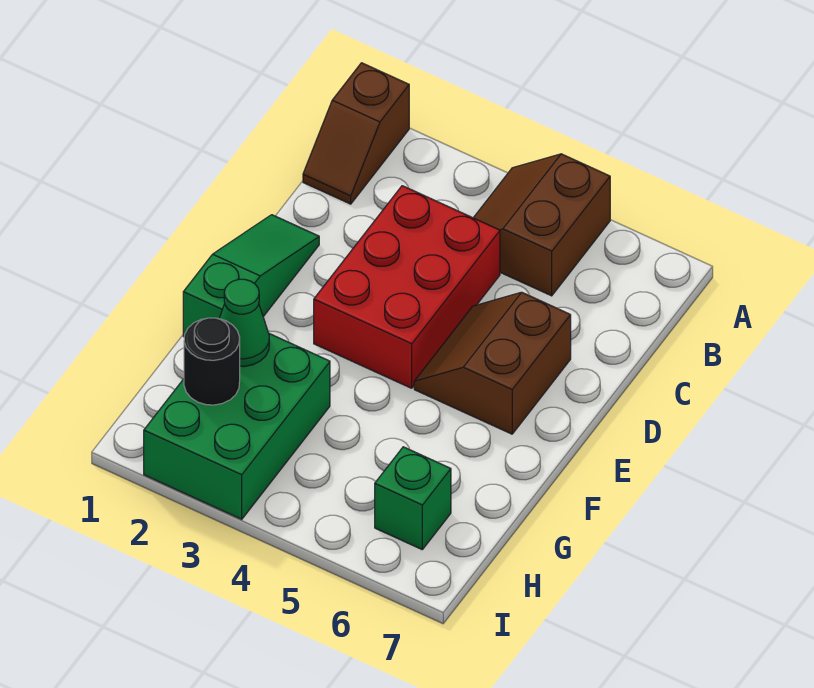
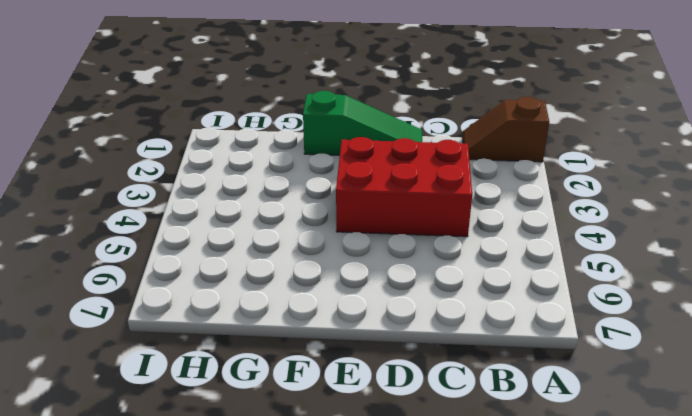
none -> brown slope A4:B5 level 1 top 5
none -> brown slope D5:E6 level 1 top 6

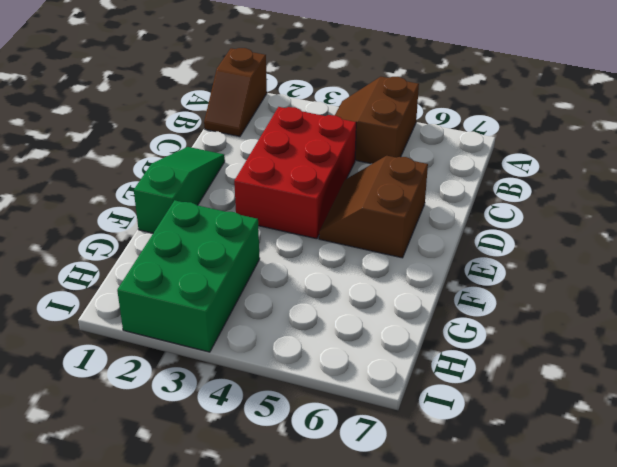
none -> green brick H6 level 1
none -> green cone G2 level 2

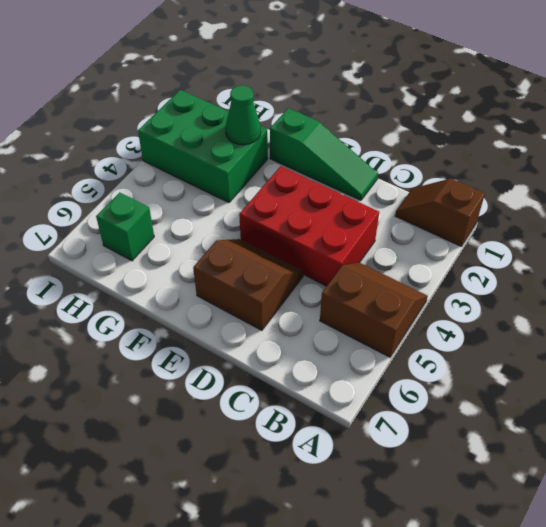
none -> black round brick H2 level 2

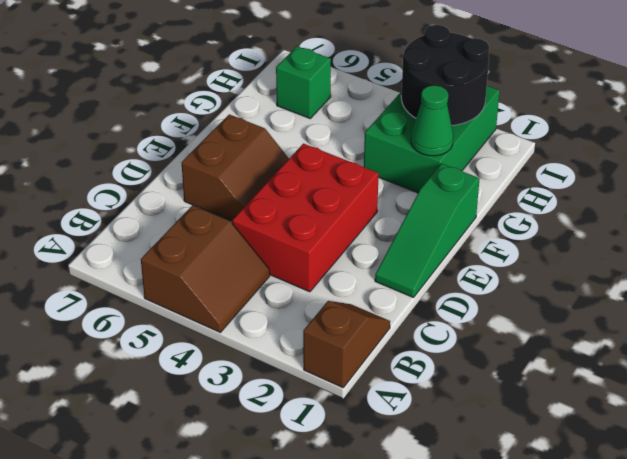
black round brick H2:I3 level 2 -> black round brick H2 level 2

